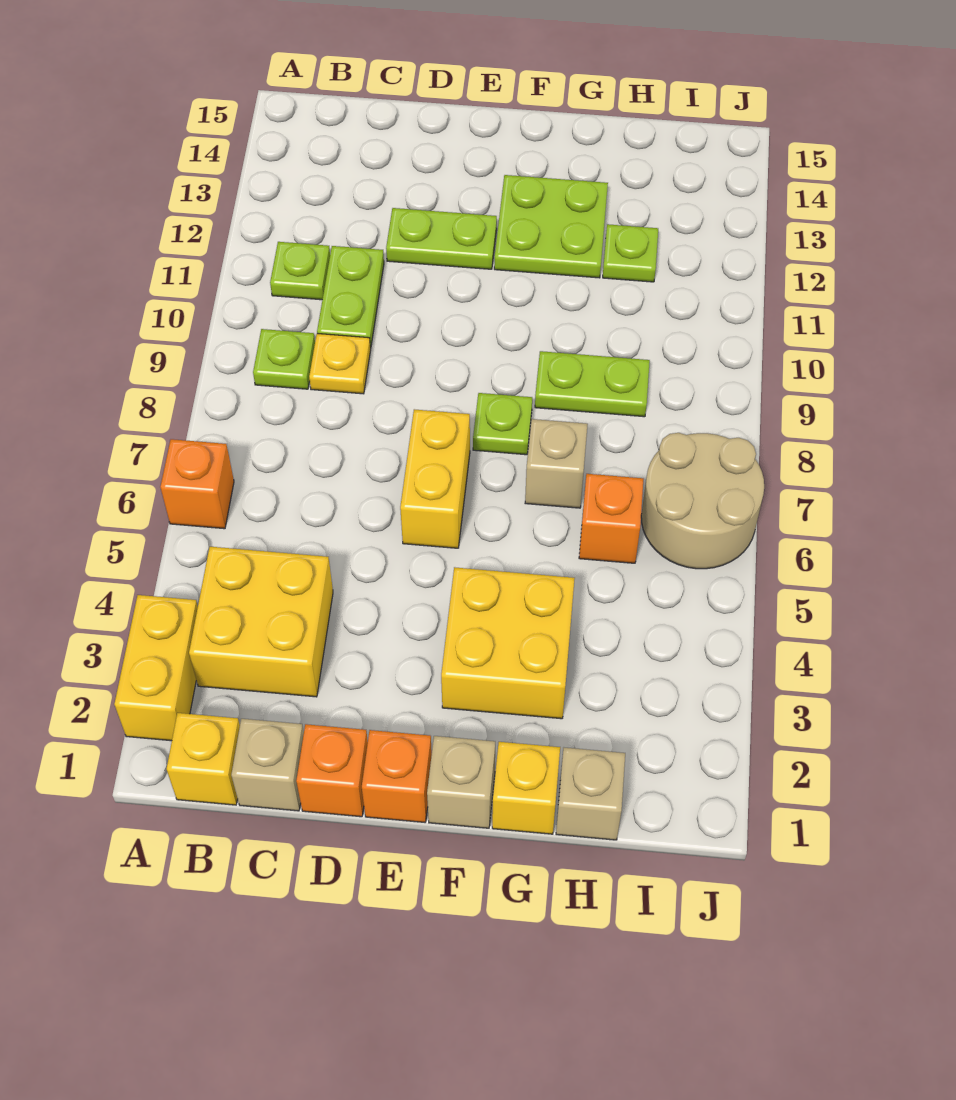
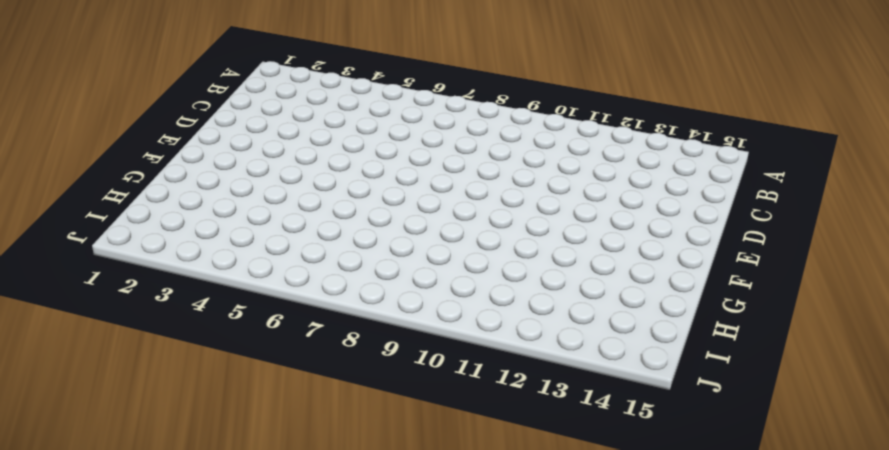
none -> yellow brick A2:A3 level 1
none -> orange brick A6 level 1
none -> yellow brick B1 level 1

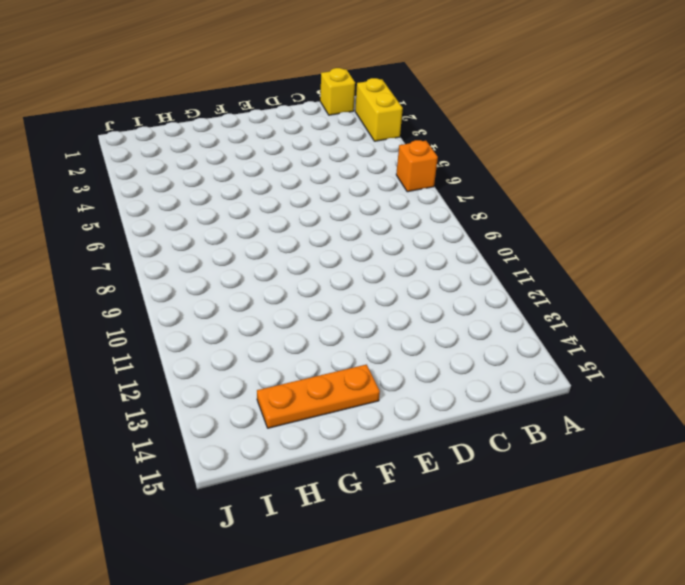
orange plate F14:H14 level 1 -> none
none -> yellow brick B3:C4 level 1
none -> lime plate B9 level 1
none -> lime plate B11 level 1

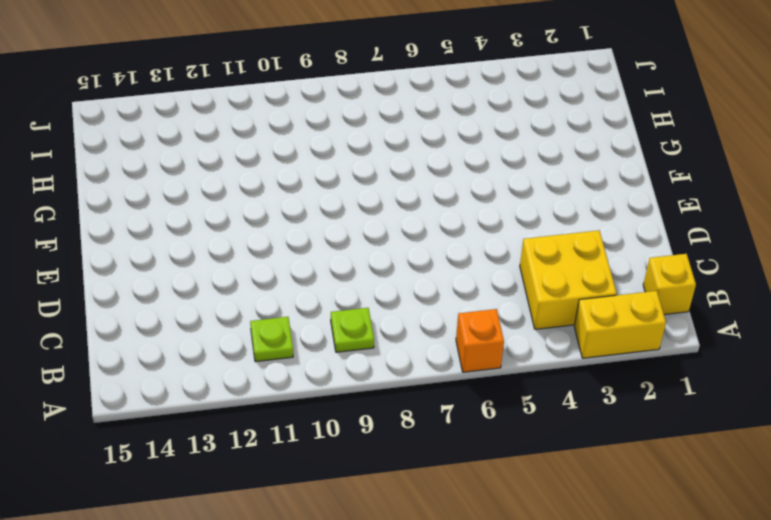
none -> tan brick C1 level 1
none -> yellow plate C9 level 1
none -> lime plate C10:C11 level 1

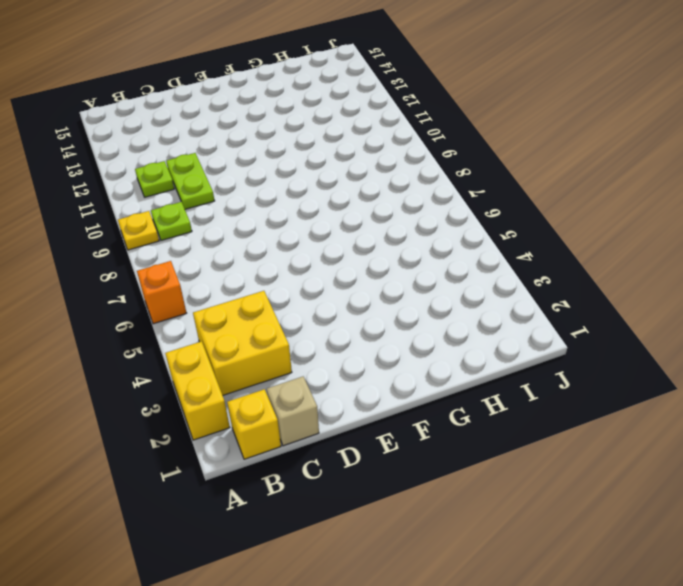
yellow plate A9 level 1 -> yellow plate C9 level 1
none -> orange brick D1 level 1
none -> lime plate D12:E12 level 1
none -> orange brick E1 level 1

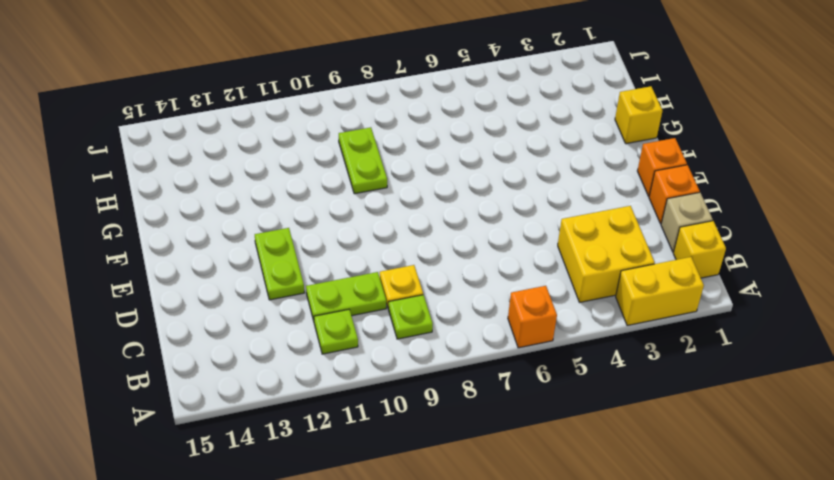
none -> yellow brick E6:E7 level 1
none -> tan brick F1 level 1
none -> yellow brick F3:G4 level 1

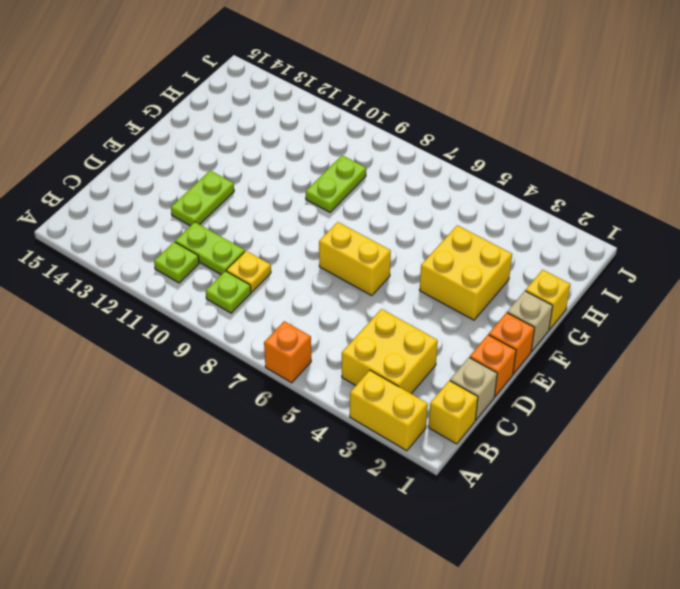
none -> lime plate F8 level 1
none -> lime plate F12:G13 level 1
none -> tan brick G7 level 1

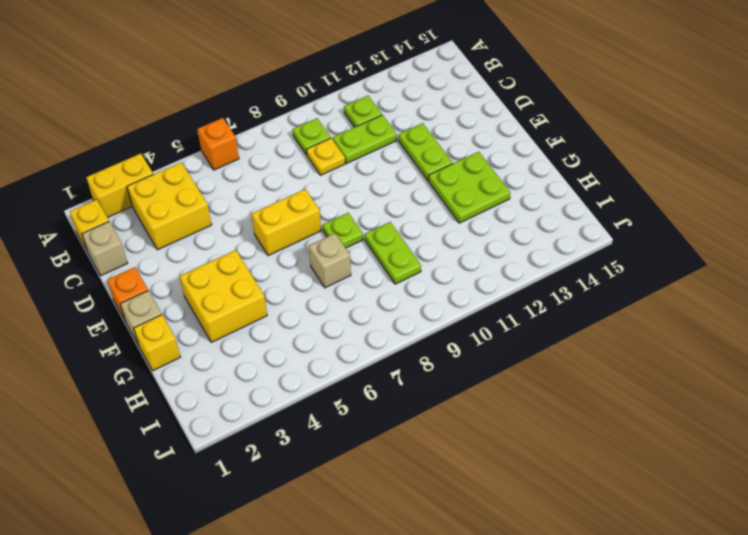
none -> orange brick D1 level 1
none -> tan brick H1 level 1
none -> orange brick H6 level 1

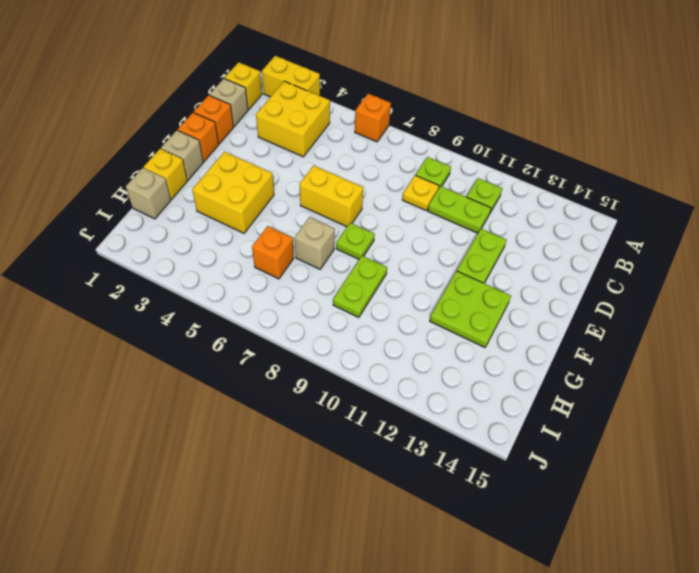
none -> lime plate H12 level 1
none -> tan round brick I6:J7 level 1

